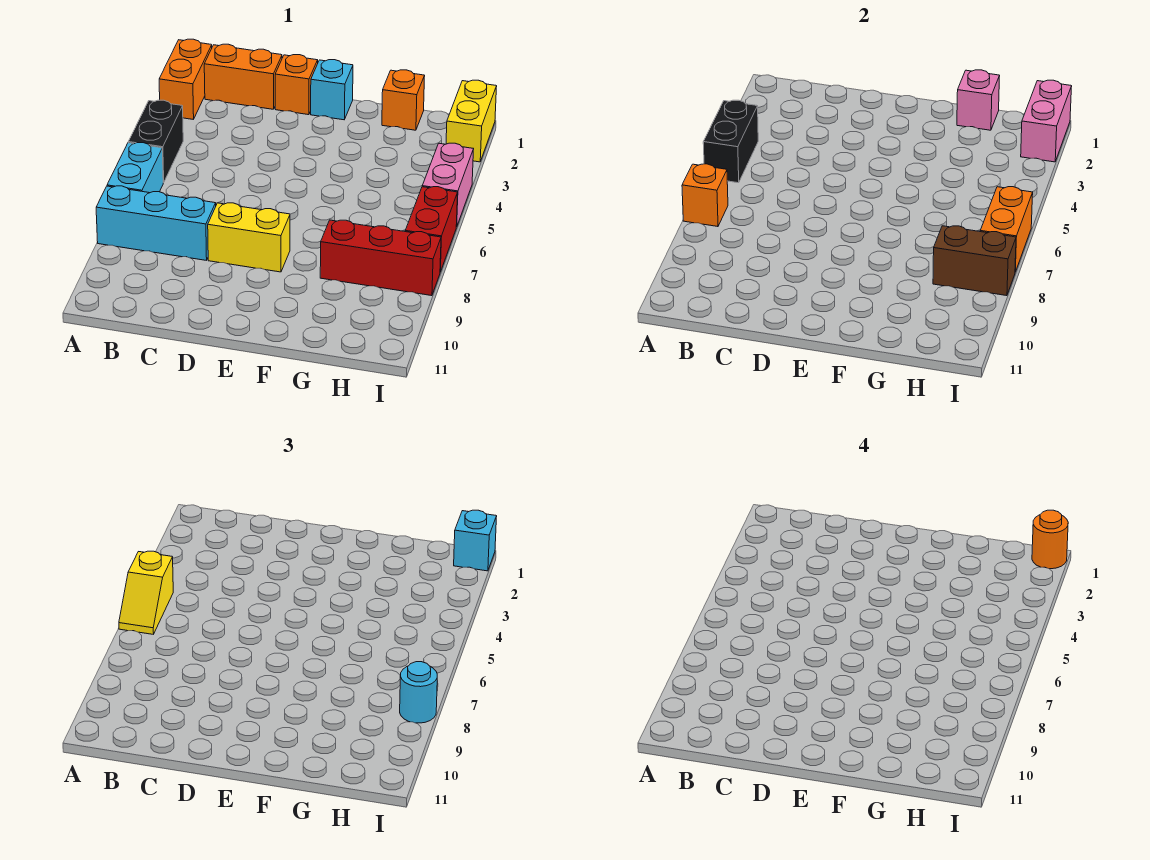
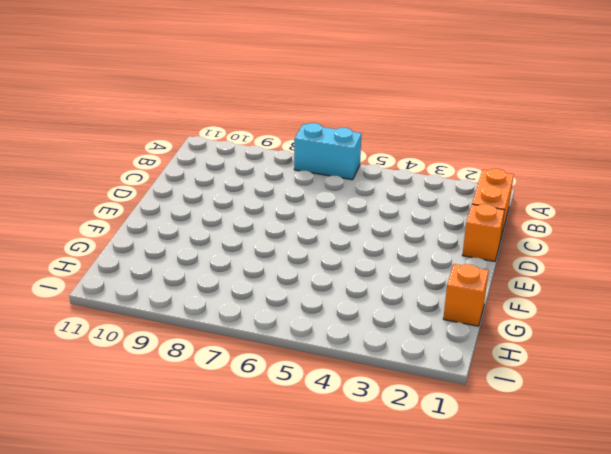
none -> orange brick A1:A2 level 1
none -> black brick A4:A5 level 1
none -> cyan brick A8:C8 level 1

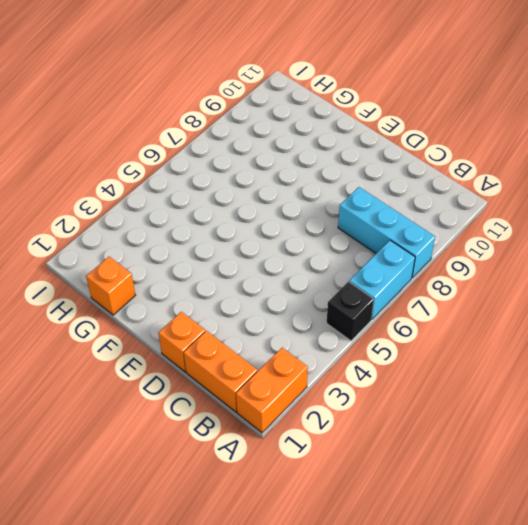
black brick A5 level 1 -> black brick A4:A5 level 1
none -> yellow brick D8:E8 level 1
none -> cyan brick E1 level 1
none -> red brick G8:I8 level 1

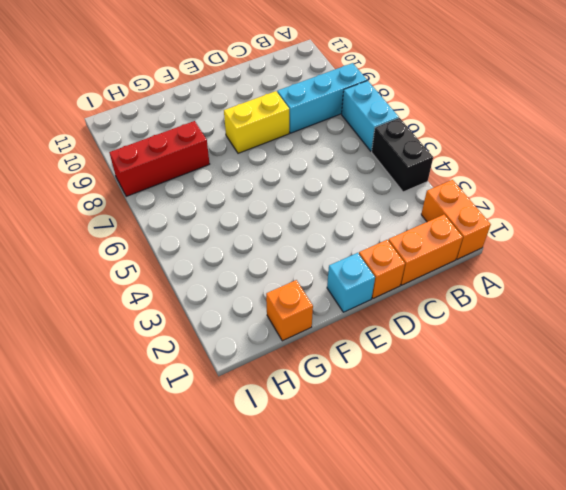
none -> yellow brick I1:I2 level 1
none -> pink brick I4:I5 level 1
none -> red brick I6:I7 level 1

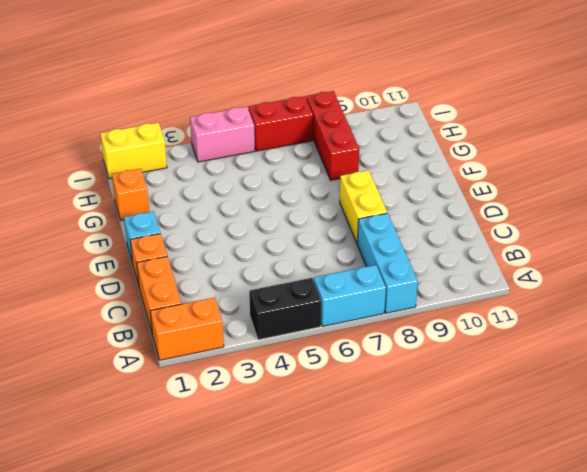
none -> black brick A4:A5 level 2
none -> orange brick A7 level 2
none -> pink brick G1 level 2

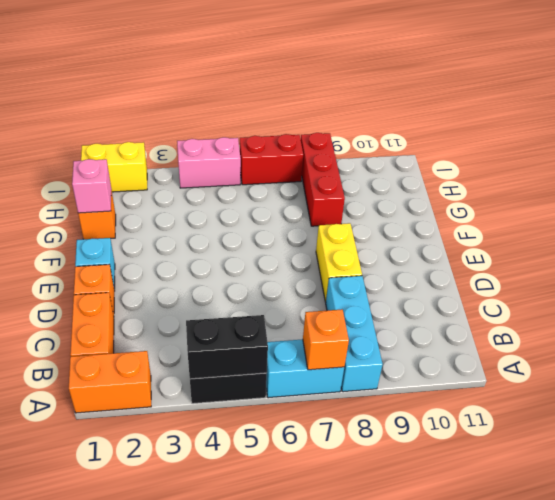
none -> brown brick H8:I8 level 2
none -> pink brick I1:I2 level 2
none -> orange brick I6:I7 level 2

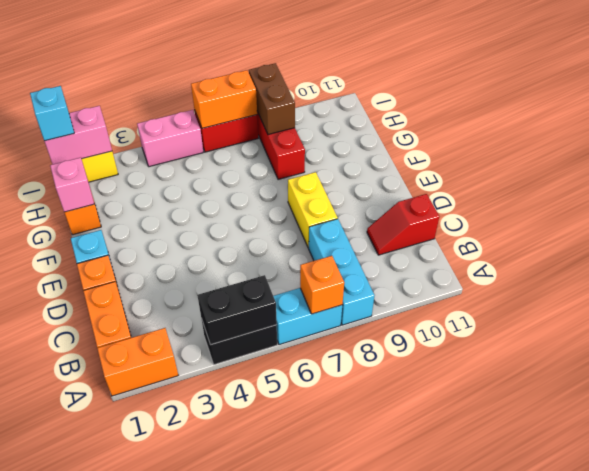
red slope C10:C11 level 1 top 11 -> none
none -> yellow slope A5:A6 level 3 top 5
none -> cyan round brick I8 level 3
none -> orange round brick I1 level 4

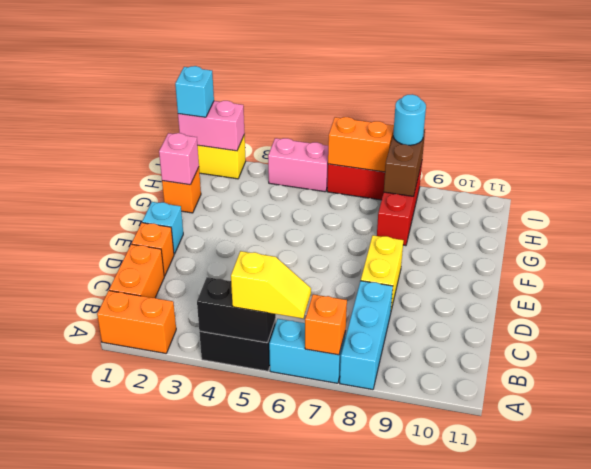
none -> orange round brick I1 level 4

